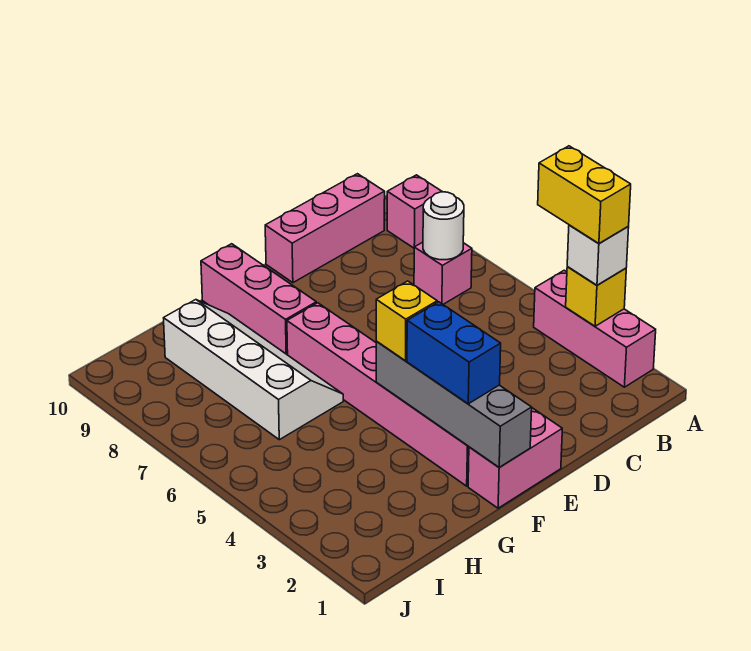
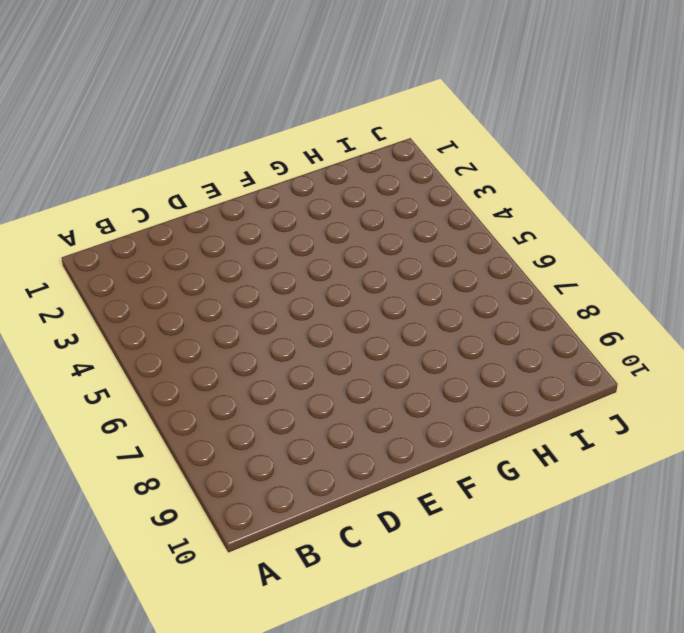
none -> pink brick A2:A4 level 1
none -> pink brick A9 level 1
none -> pink brick B7 level 1

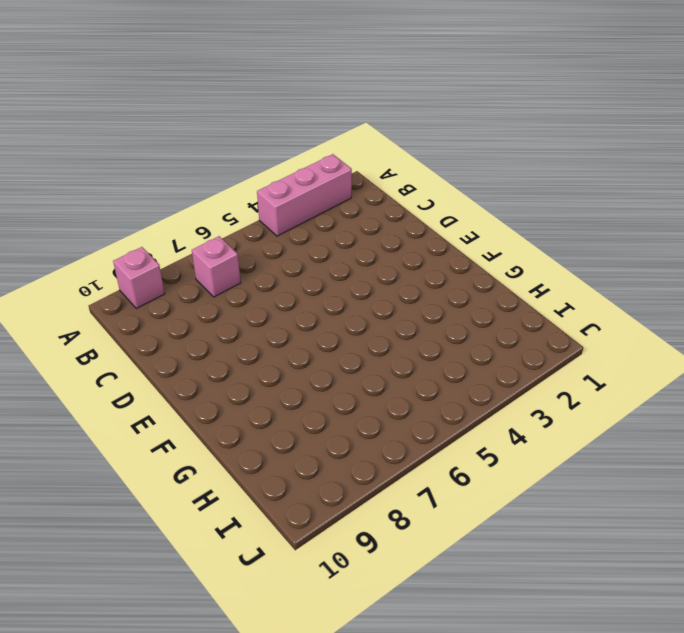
none -> pink brick B10:D10 level 1
none -> pink brick E1:F1 level 1
none -> pink brick F2:F7 level 1

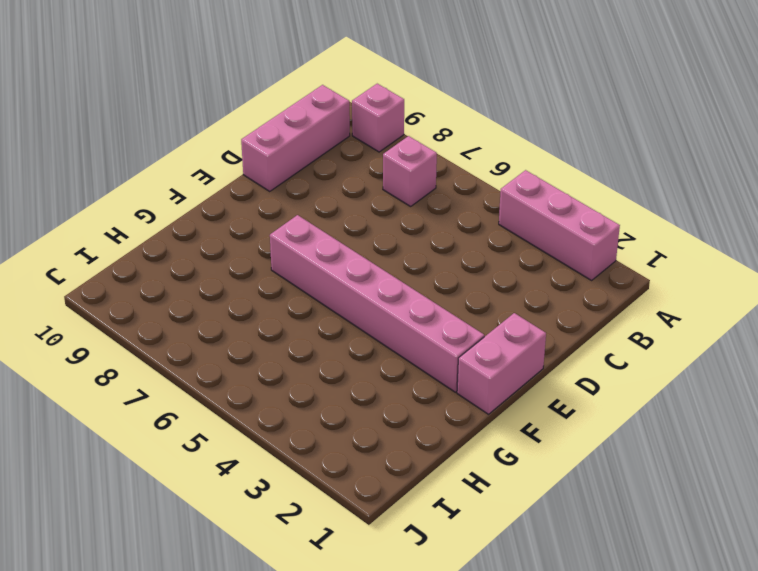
none -> pink brick F8:F10 level 1
none -> white slope G6:H9 level 1 top H
none -> yellow brick A3 level 2

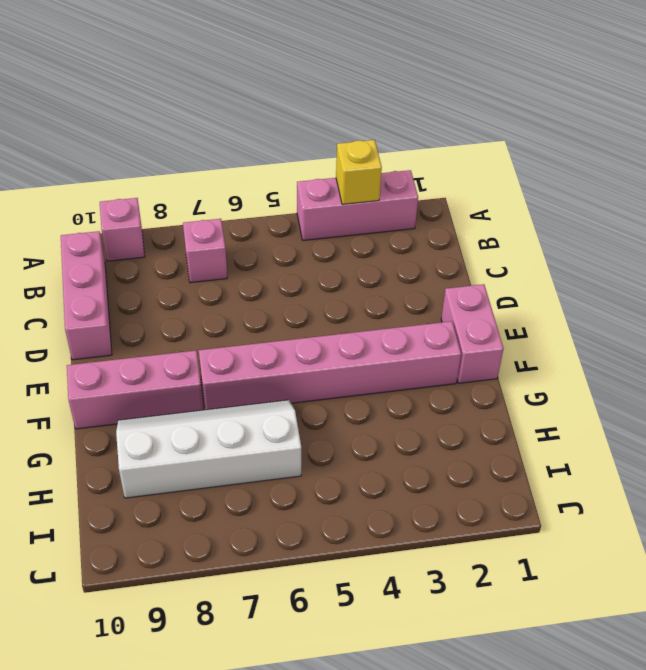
none -> white round brick B7 level 2
none -> grey brick F1:F4 level 2
none -> white brick A3 level 3

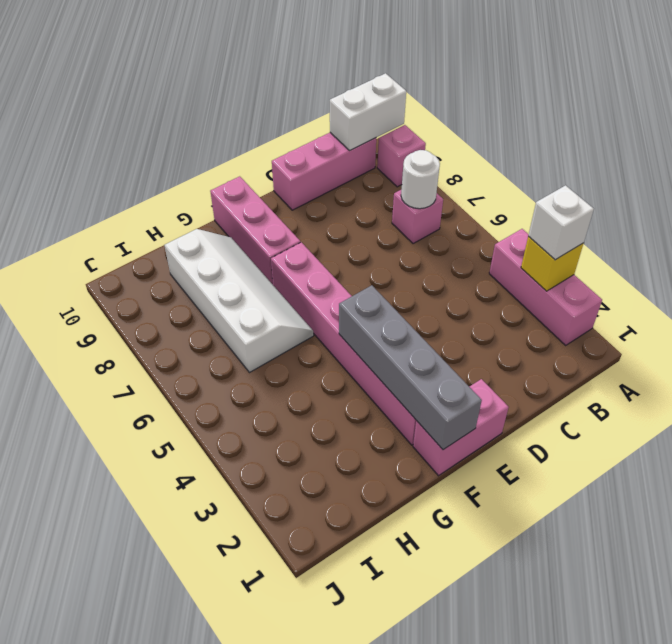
white brick A10:B10 level 2 -> none
none -> blue brick F2:F3 level 3
none -> yellow brick F4 level 3
none -> yellow brick A3:A4 level 4

